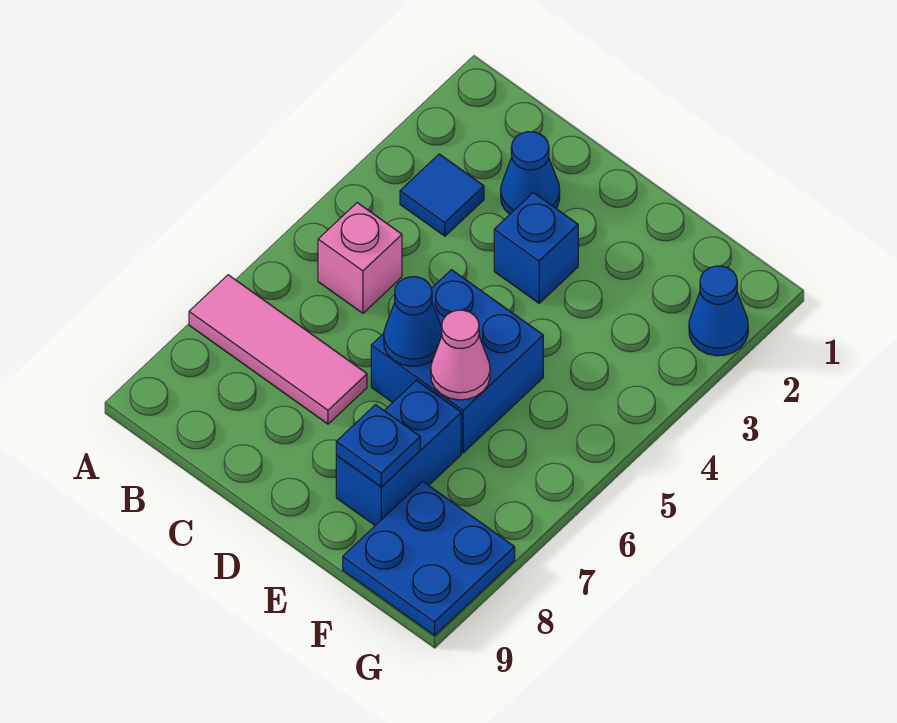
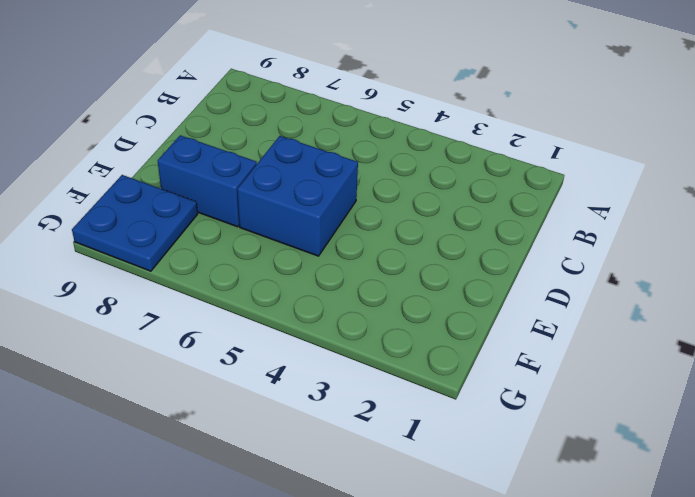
none -> pink tile A7:C7 level 1
none -> blue tile B3 level 1
none -> pink brick B5 level 1

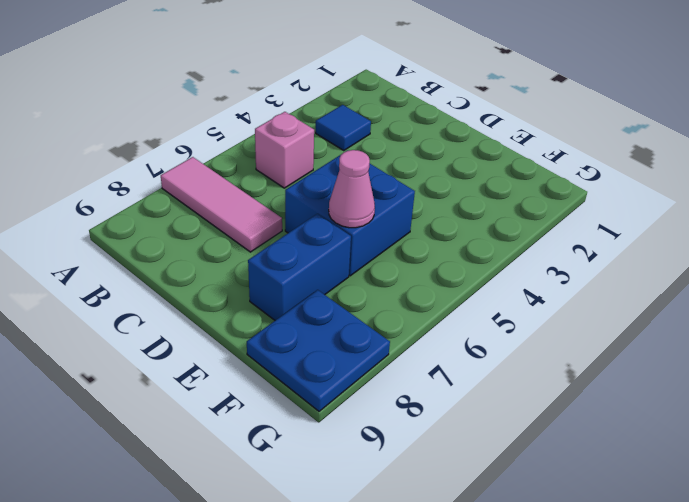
none -> blue cone C2 level 1
none -> blue brick D3 level 1
none -> blue cone G2 level 1

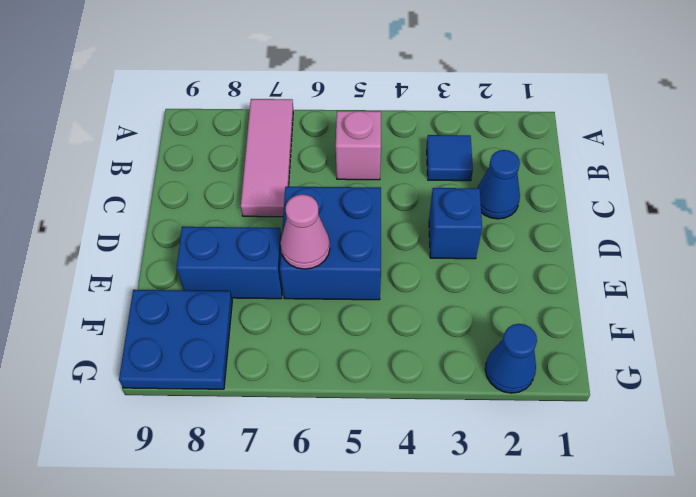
none -> blue cone D6 level 2
none -> blue plate E8 level 2

